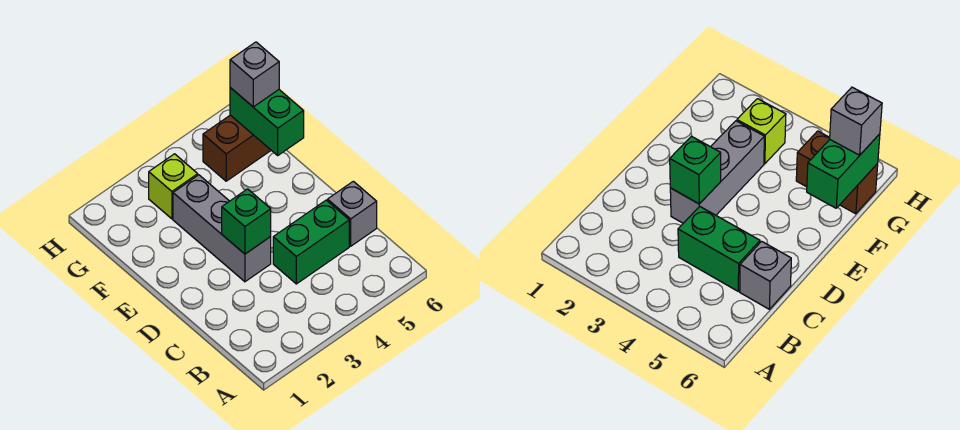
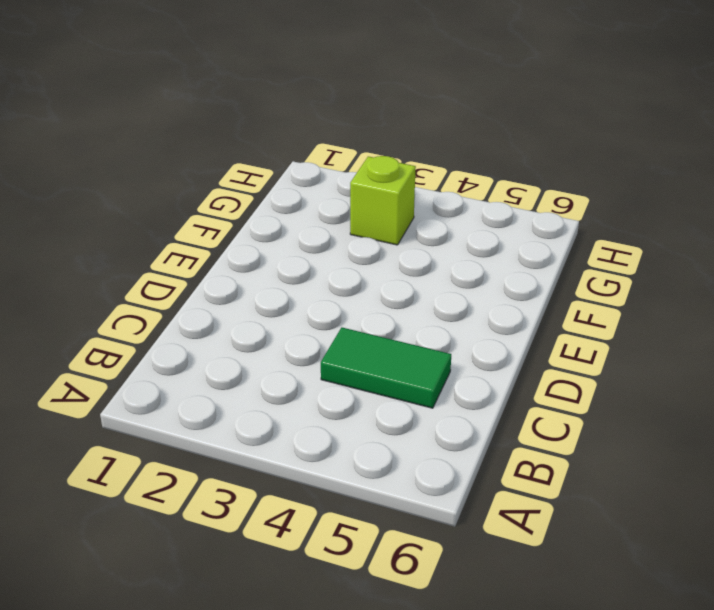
green tile C4:C5 level 1 -> green brick C4:C5 level 1
none -> grey brick C6 level 1
none -> grey brick D3:F3 level 1

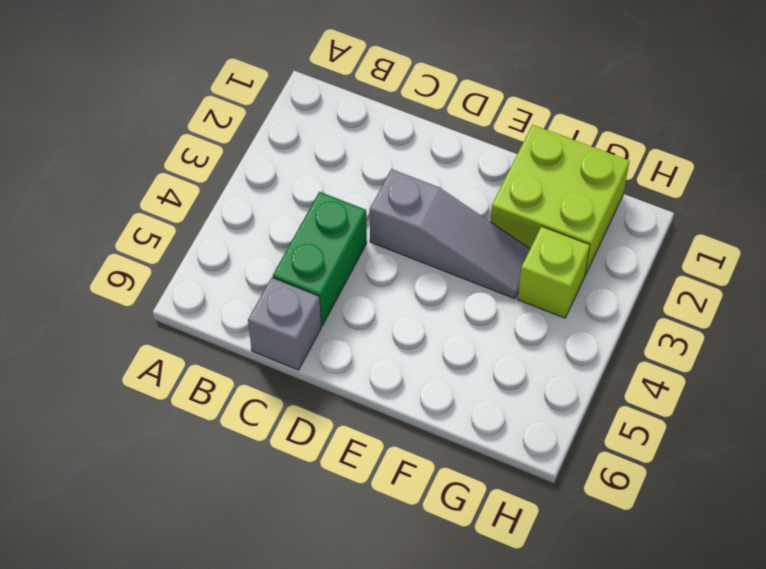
grey slope D3:F3 level 1 top D -> grey brick D3:F3 level 1
lime brick F1:G2 level 1 -> none
none -> brown brick G5:G6 level 1
none -> green brick D3 level 2

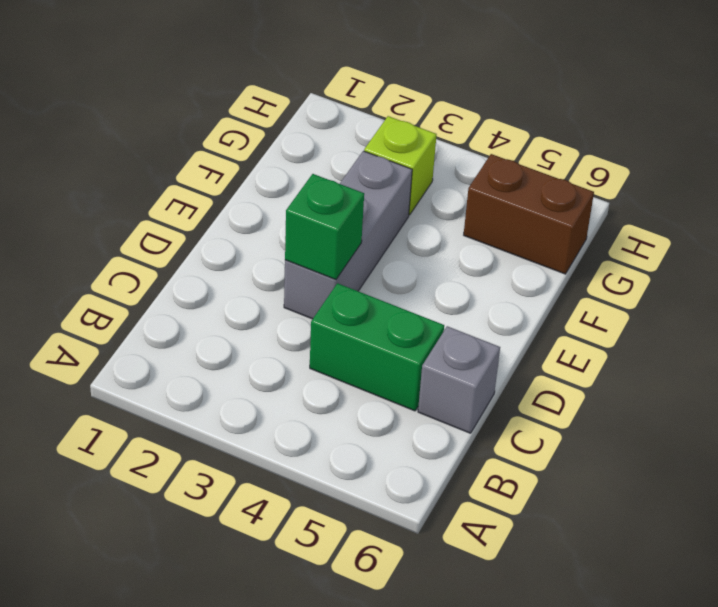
none -> green brick F6:G6 level 2
none -> grey brick G6 level 3

